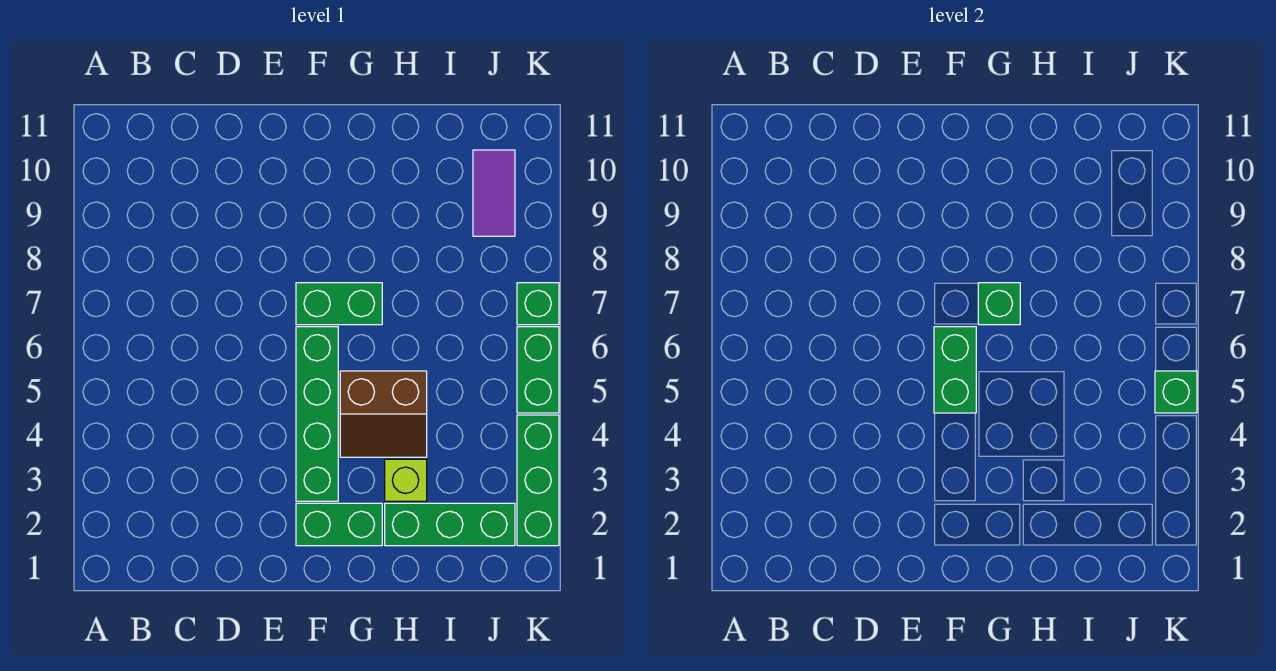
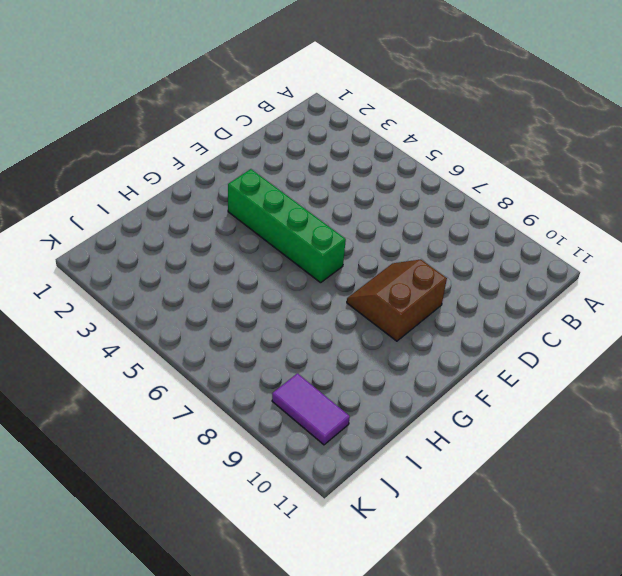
brown slope E8:F9 level 1 top 9 -> brown slope G4:H5 level 1 top 5
none -> green brick F2:G2 level 1
none -> green brick F7:G7 level 1
none -> green brick H2:J2 level 1

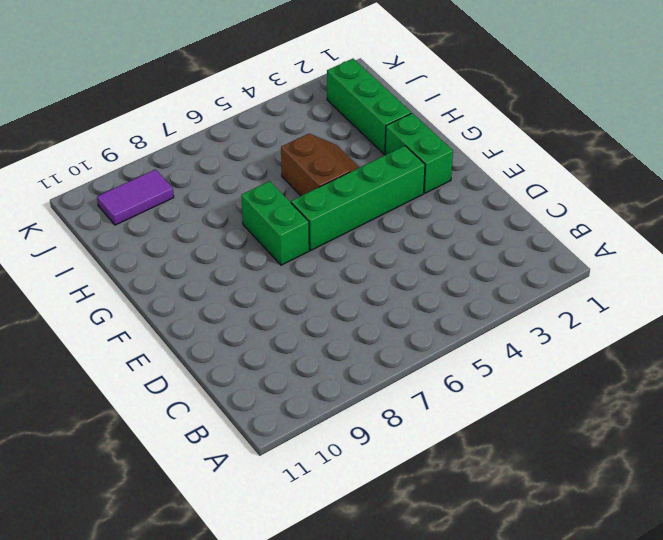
none -> lime brick H3 level 1
none -> green brick K2:K4 level 1
none -> green brick K5:K6 level 1

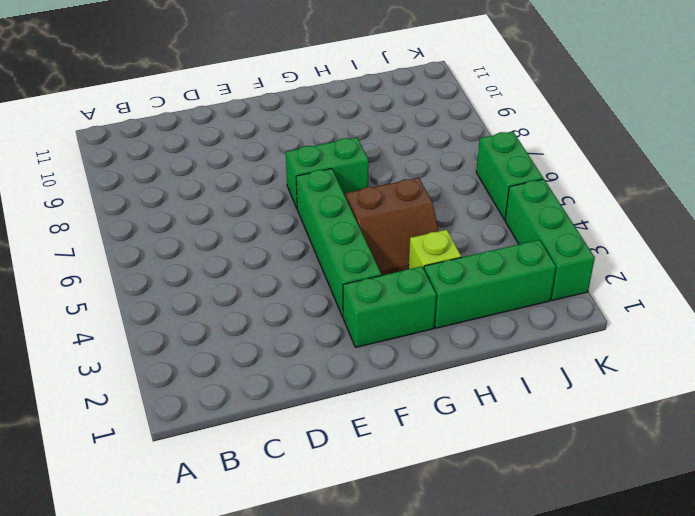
none -> purple tile J9:J10 level 1
none -> green brick K7 level 1
none -> green brick F5:F6 level 2

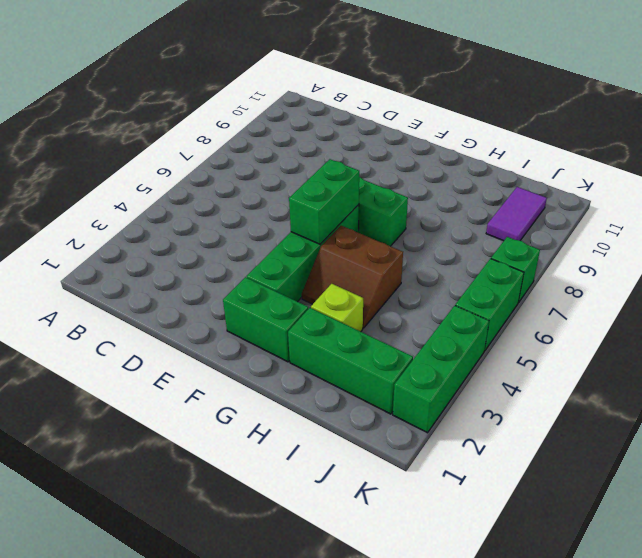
none -> green brick G7 level 2
none -> green brick K5 level 2

